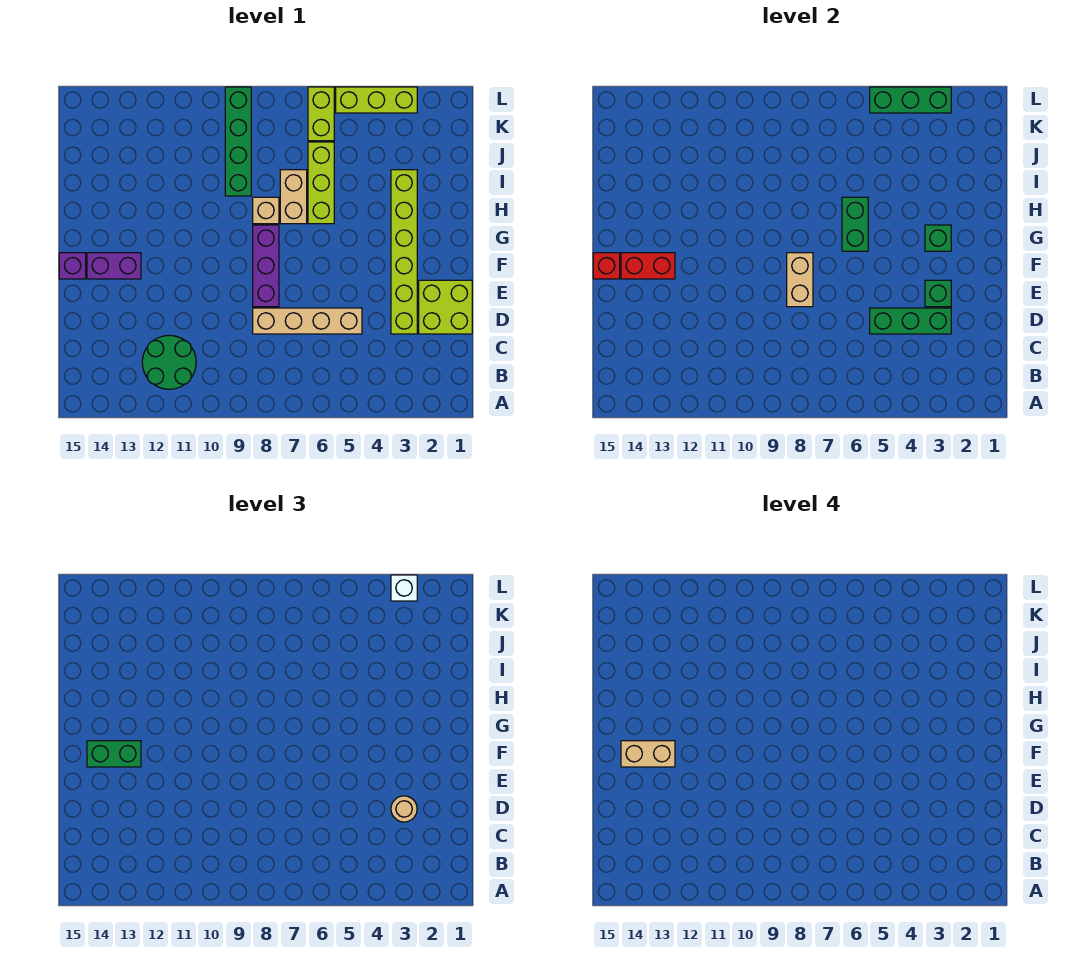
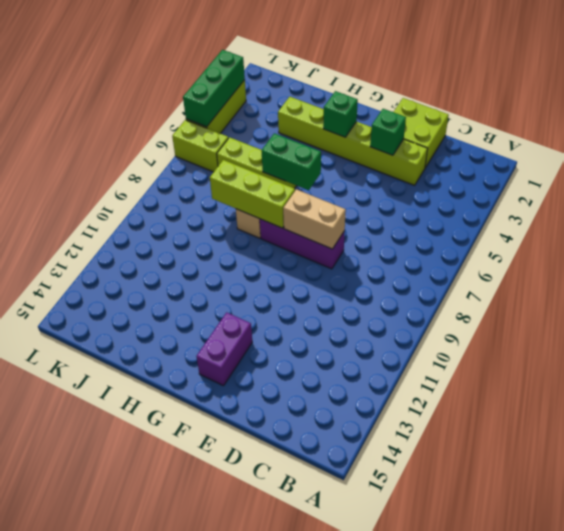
lime brick G8:I8 level 2 -> none
none -> green round brick B11:C12 level 1
none -> tan brick D5:D8 level 1
none -> purple brick F15 level 1

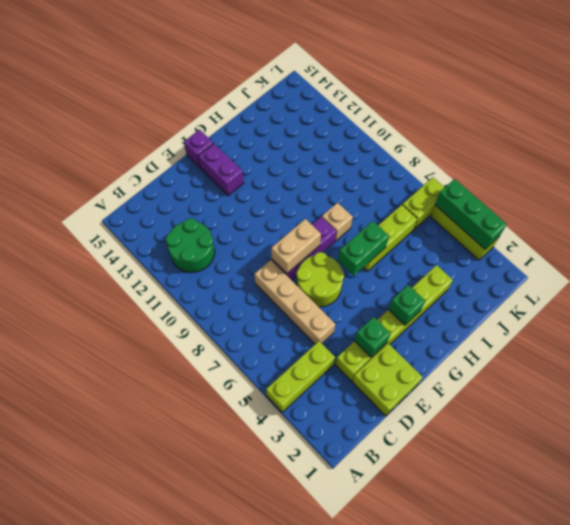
lime brick A4:C4 level 1 -> none
lime round brick E6:F7 level 1 -> none
none -> tan brick H7:I7 level 1
none -> green brick I9:L9 level 1
none -> green brick D3:D5 level 2

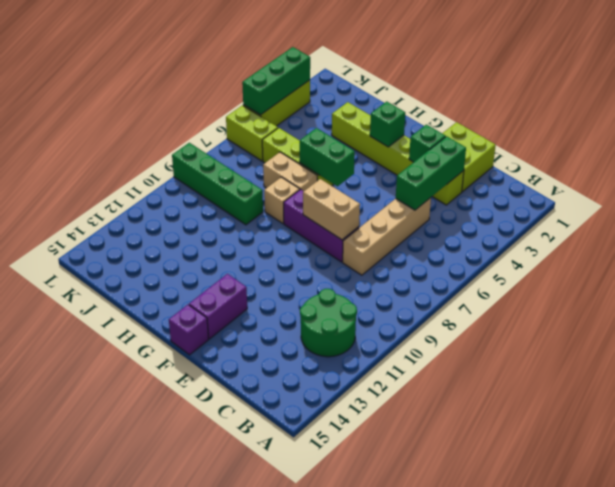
none -> red brick F13:F14 level 2
none -> red brick F15 level 2
none -> tan round brick D3 level 3

